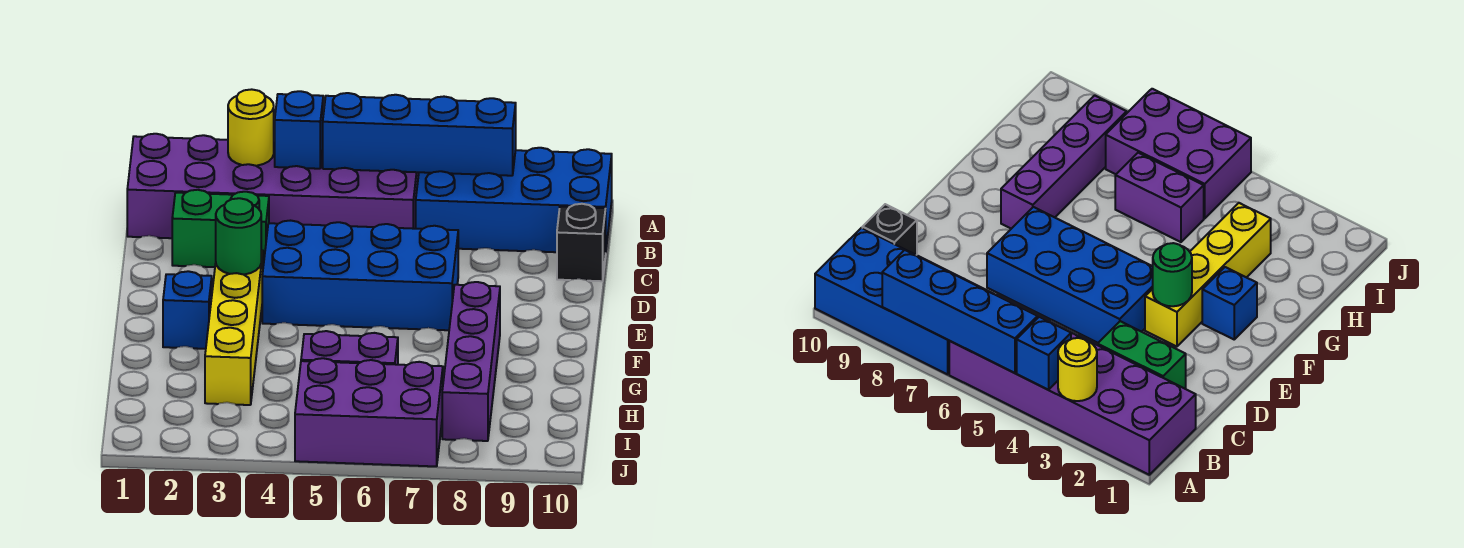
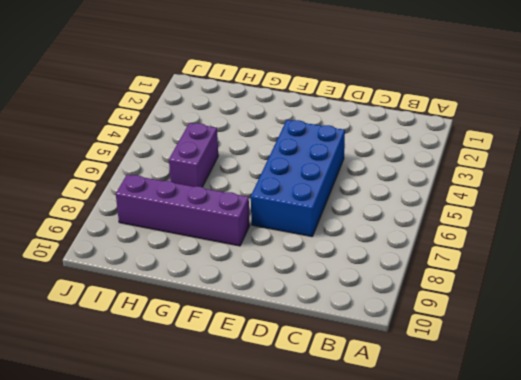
none -> purple brick A1:B6 level 1
none -> blue brick A7:B10 level 1
none -> green brick C2:C3 level 1

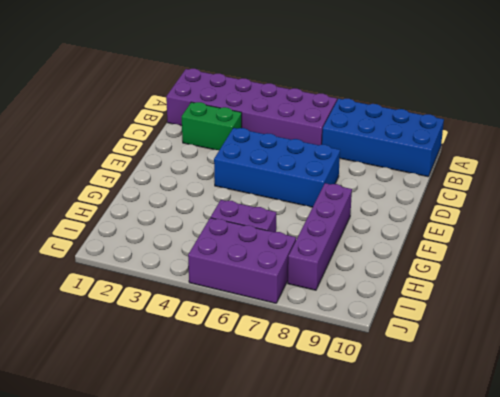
none -> black brick C10 level 1
none -> yellow brick E3:H3 level 1
none -> blue brick F2 level 1

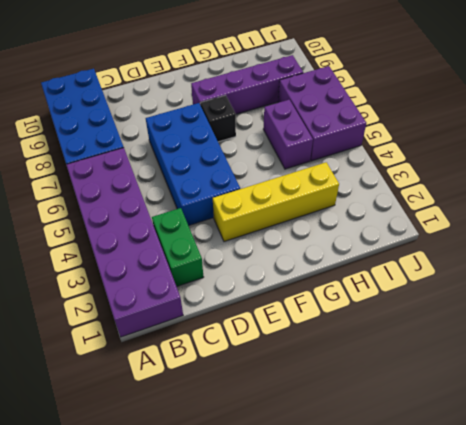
black brick F7 level 1 -> black brick C10 level 1
none -> blue brick F2 level 1
none -> yellow round brick A3 level 2
none -> blue brick A4 level 2

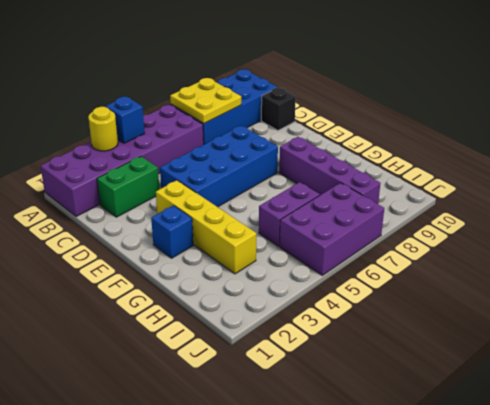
yellow plate A7:B8 level 2 -> blue brick A5:A8 level 2
none -> green round brick E3 level 2

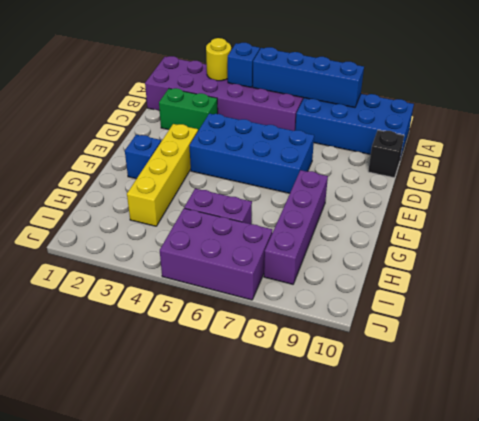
none -> green round brick E3 level 2

